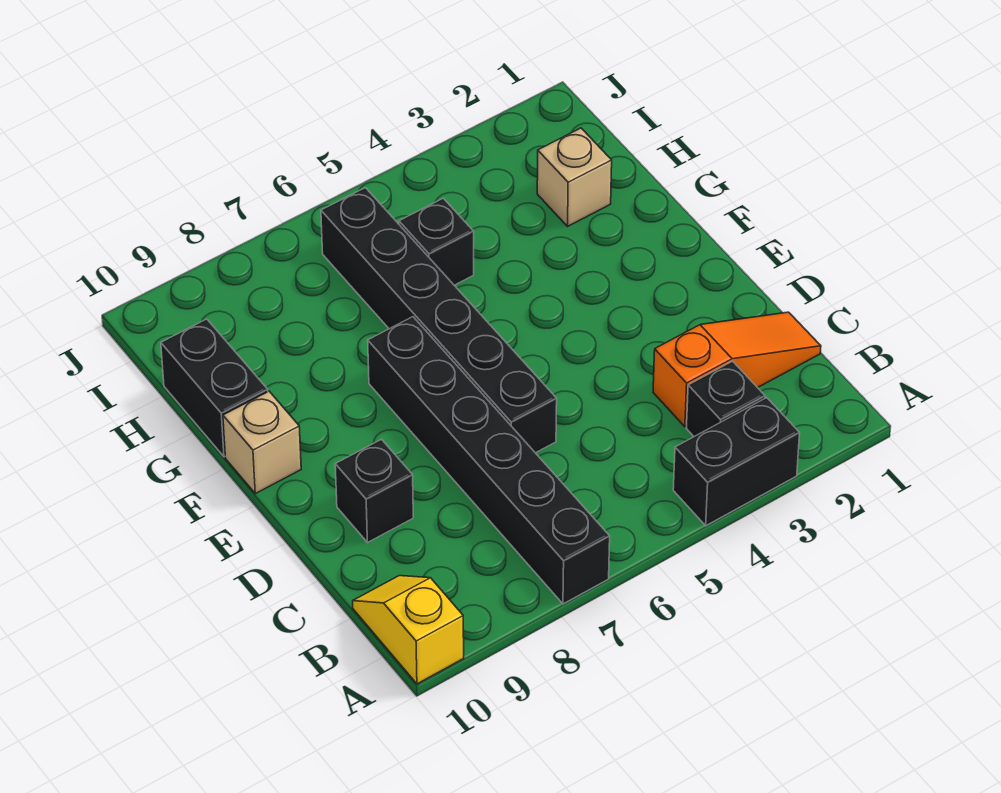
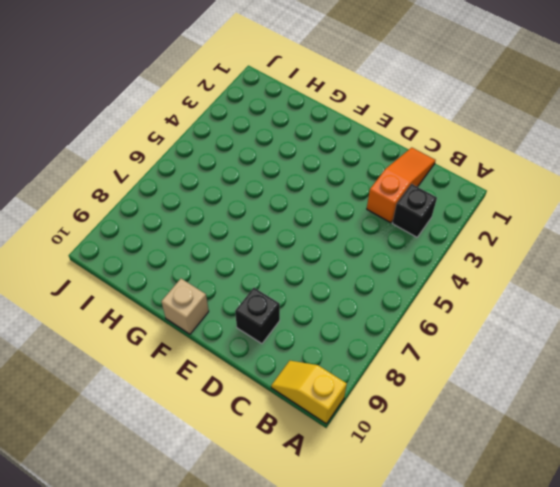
none -> black brick A3:A4 level 1
none -> black brick A7:F7 level 1

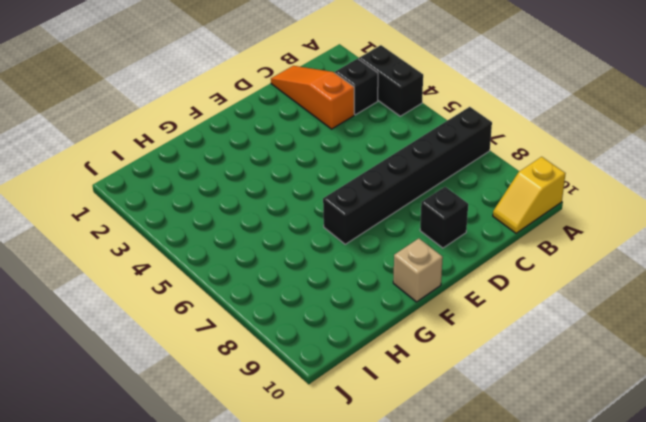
none -> black brick D6:I6 level 1
none -> black brick G10:H10 level 1

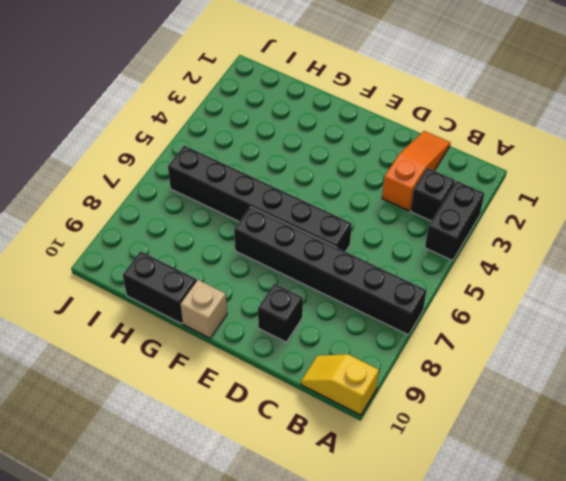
none -> tan brick H2 level 1
none -> black brick H5 level 1

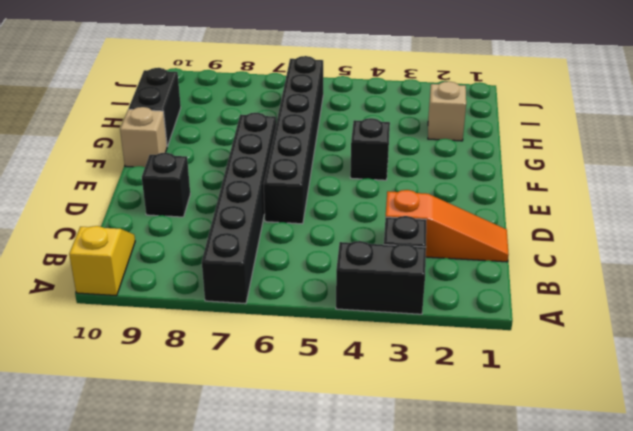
black brick F4 level 1 -> black brick H5 level 1

